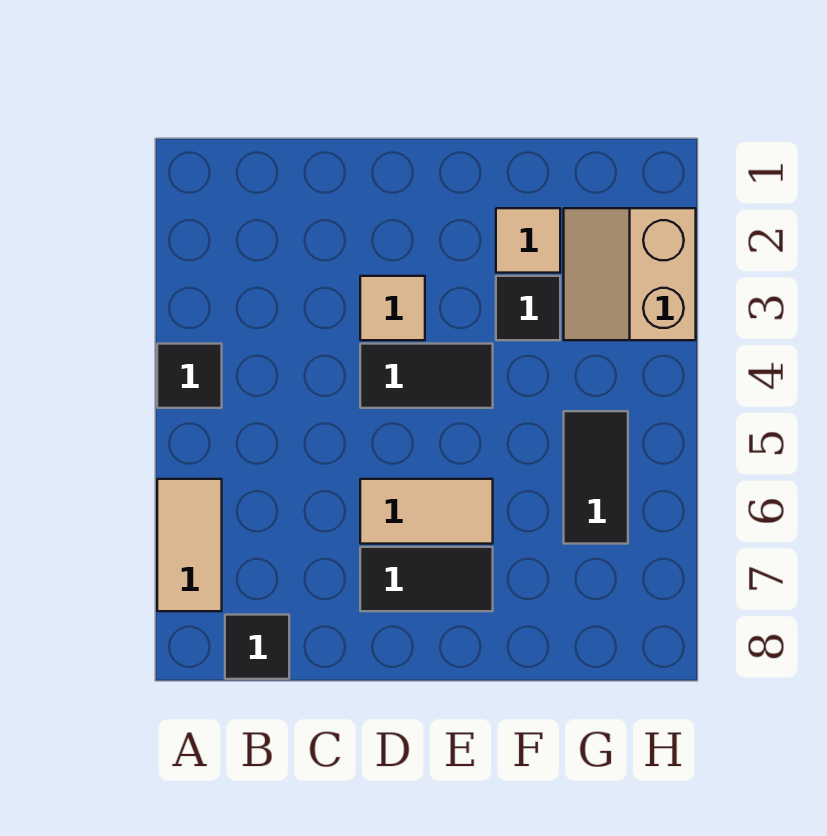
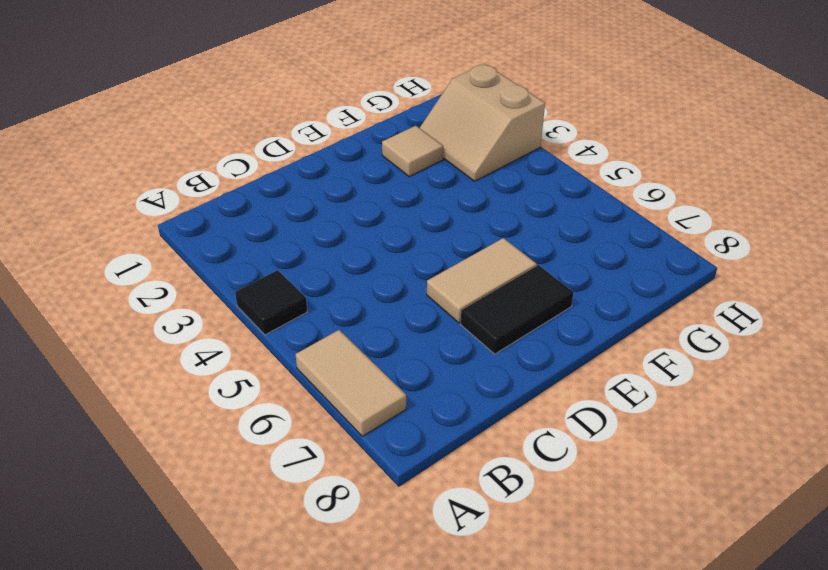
none -> black tile B8 level 1
none -> tan tile D3 level 1

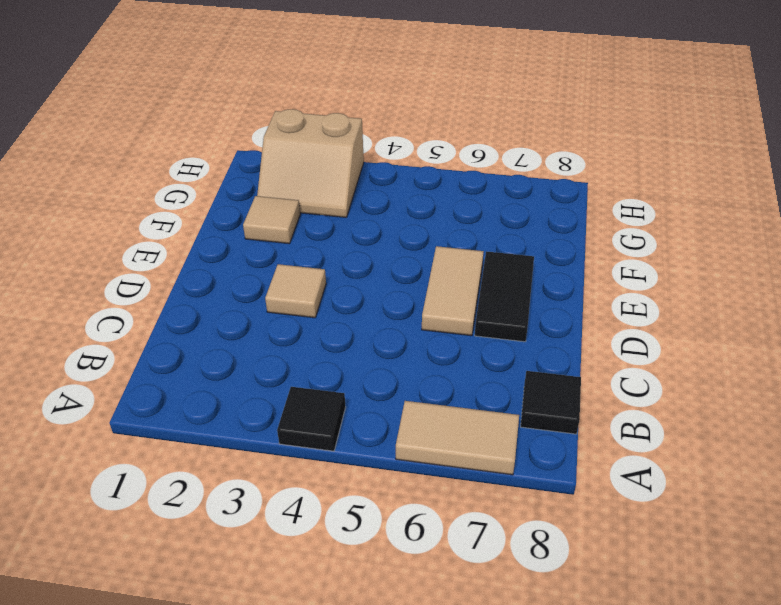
none -> black tile D4:E4 level 1
none -> black tile F3 level 1

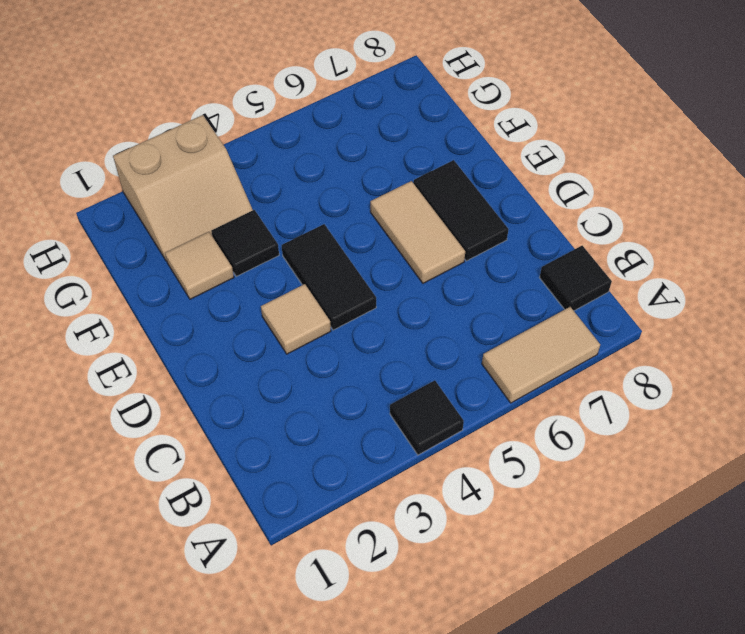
none -> black tile G5:G6 level 1

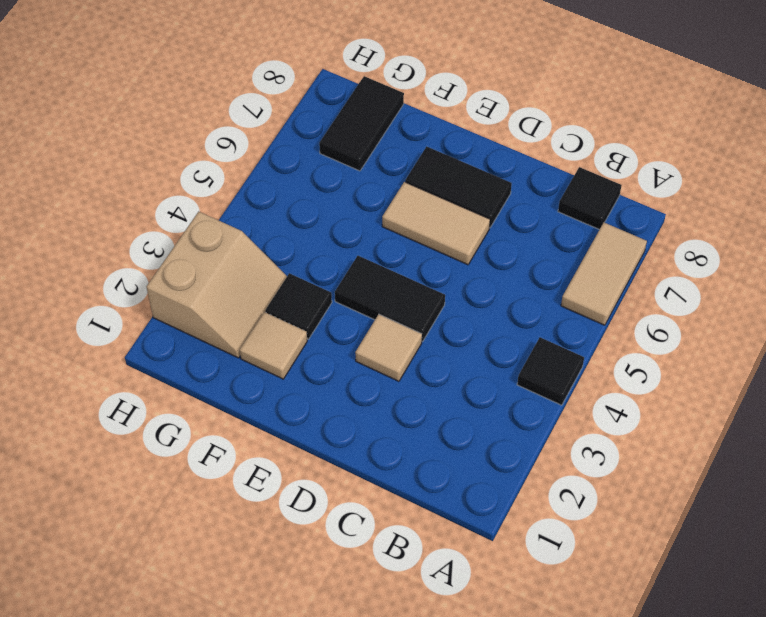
black tile G7:G8 level 1 -> black tile G5:G6 level 1

